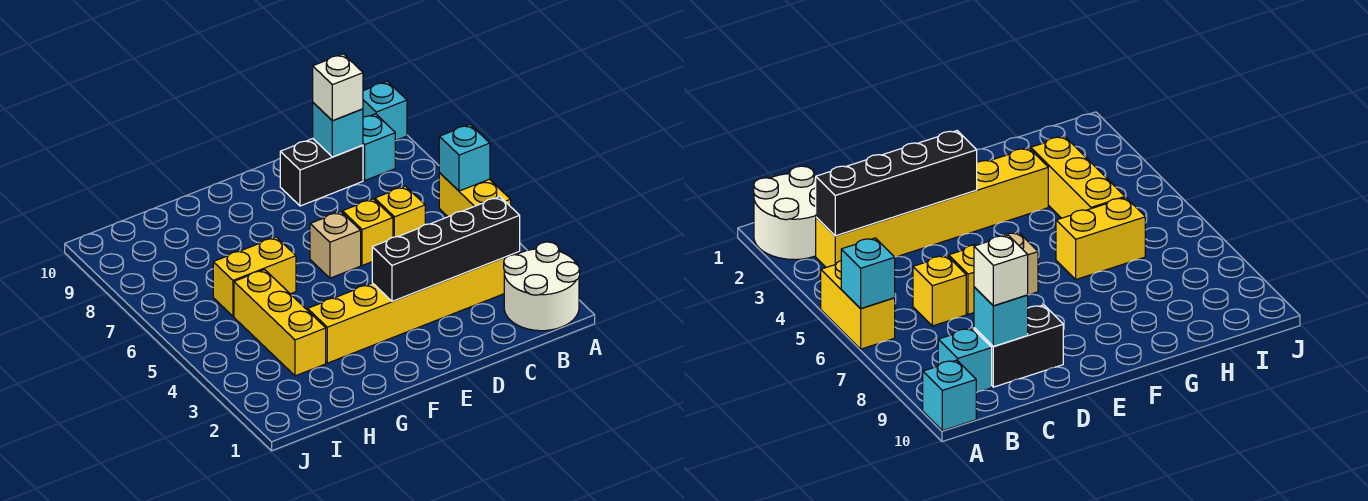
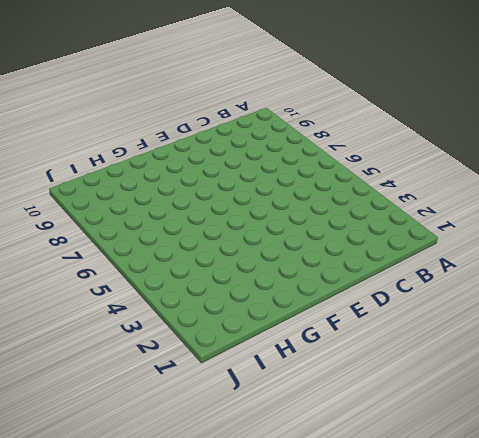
none -> white round brick A1:B2 level 1
none -> yellow brick A5:A6 level 1
none -> cyan brick A10 level 1

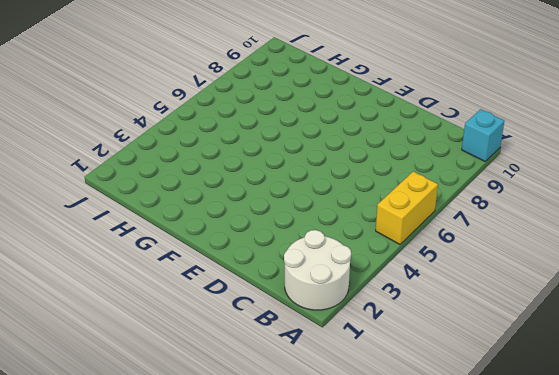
none -> yellow brick B3:G3 level 1
none -> cyan brick B9 level 1
none -> yellow brick C6 level 1

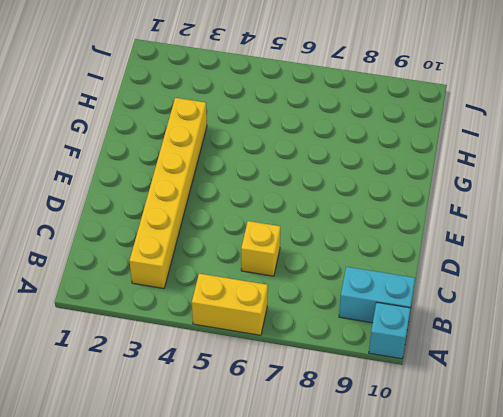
cyan brick B9:B10 level 1 -> cyan brick B9 level 1
none -> white round brick A1:B2 level 1
none -> black brick C9:D9 level 1
none -> yellow brick D6 level 1

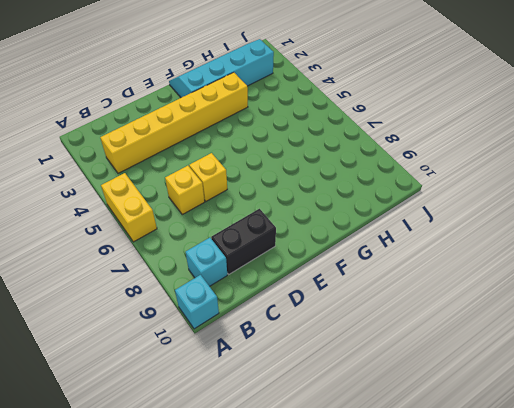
cyan slope F1:I2 level 1 top 2 -> none
none -> white round brick A1:B2 level 1
none -> tan brick E6 level 1
none -> yellow brick G6:H6 level 1

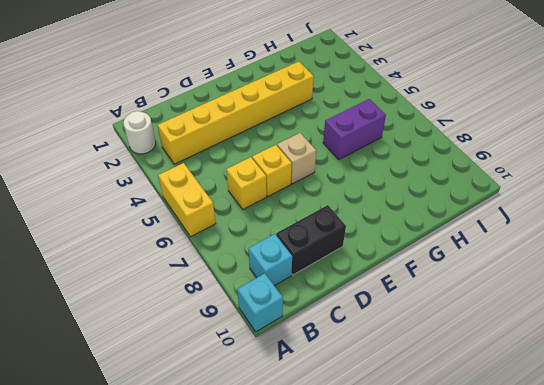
white round brick A2 level 1 -> white round brick A1:B2 level 1
purple brick G6:H6 level 1 -> yellow brick G6:H6 level 1
none -> yellow brick H3:H5 level 1
none -> cyan brick A6 level 2
none -> black brick B3:E3 level 2

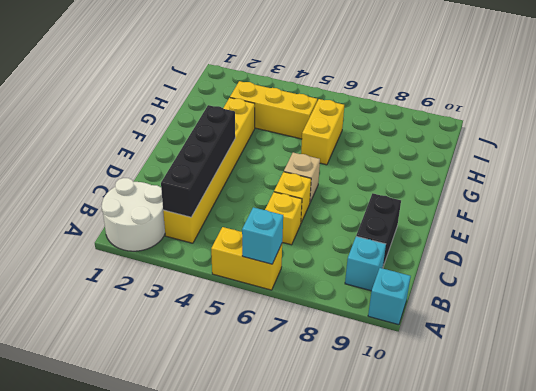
none -> cyan brick C9 level 2
none -> white brick C9 level 3

